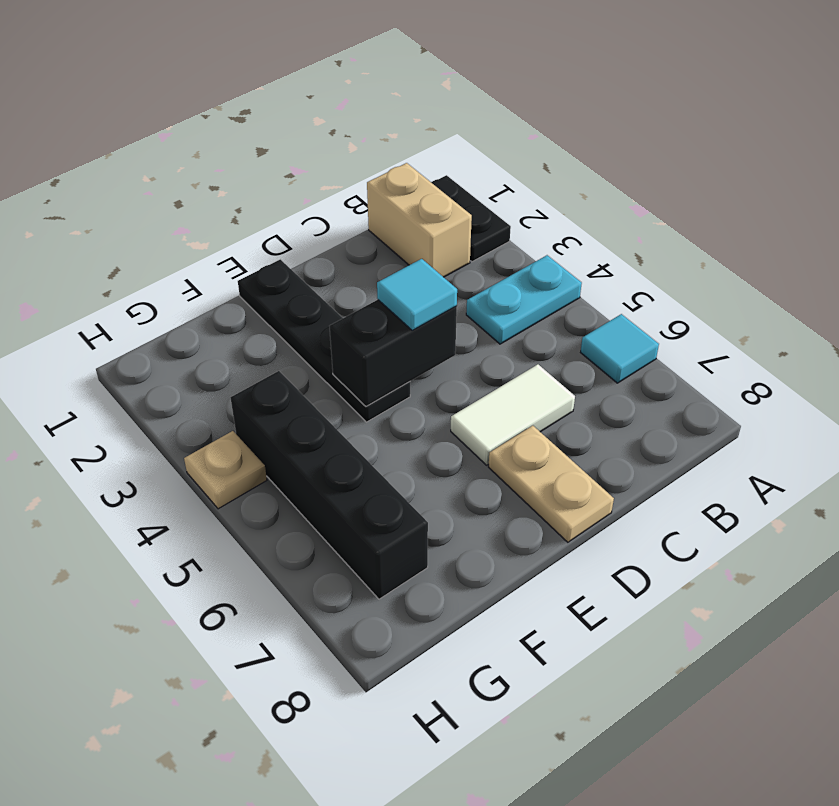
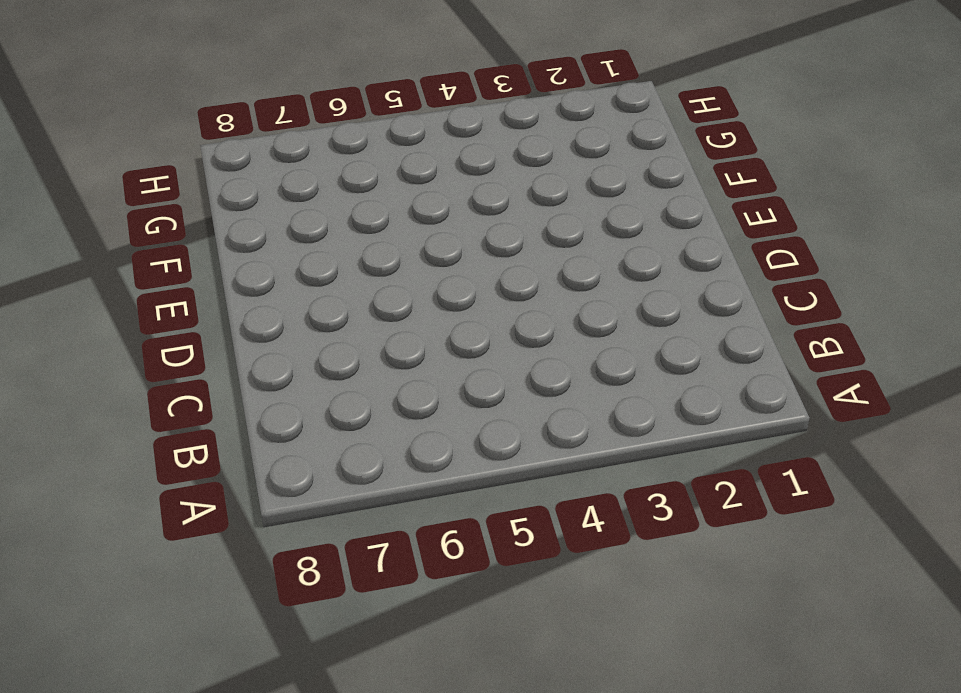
none -> black plate A1:A2 level 1
none -> cyan plate A4:B4 level 1

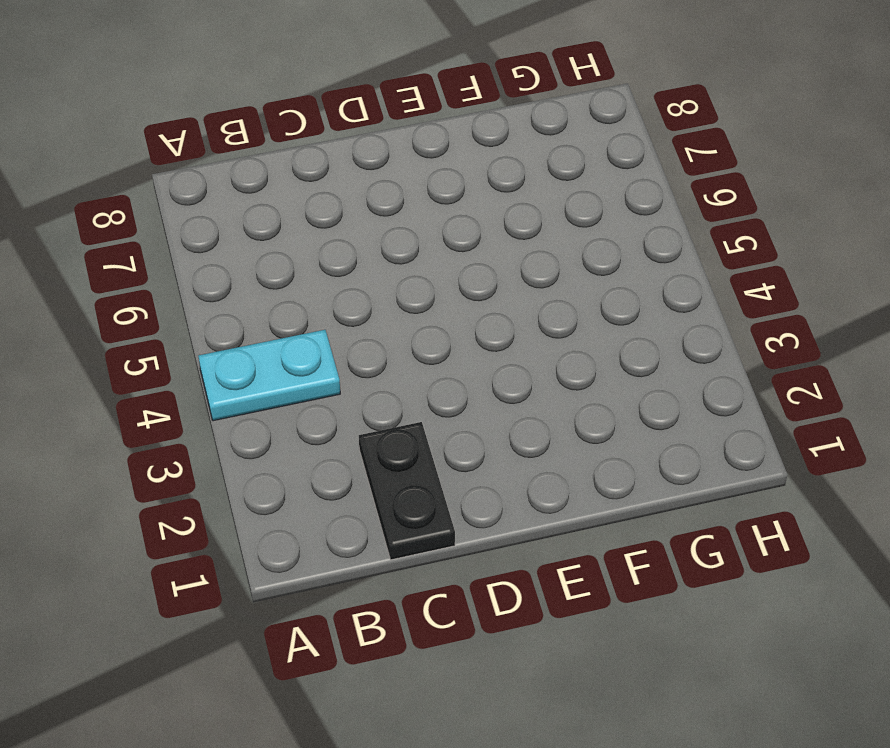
black plate C1:C2 level 1 -> black plate A1:A2 level 1
none -> cyan tile A6 level 1
none -> tan brick B1:B2 level 1

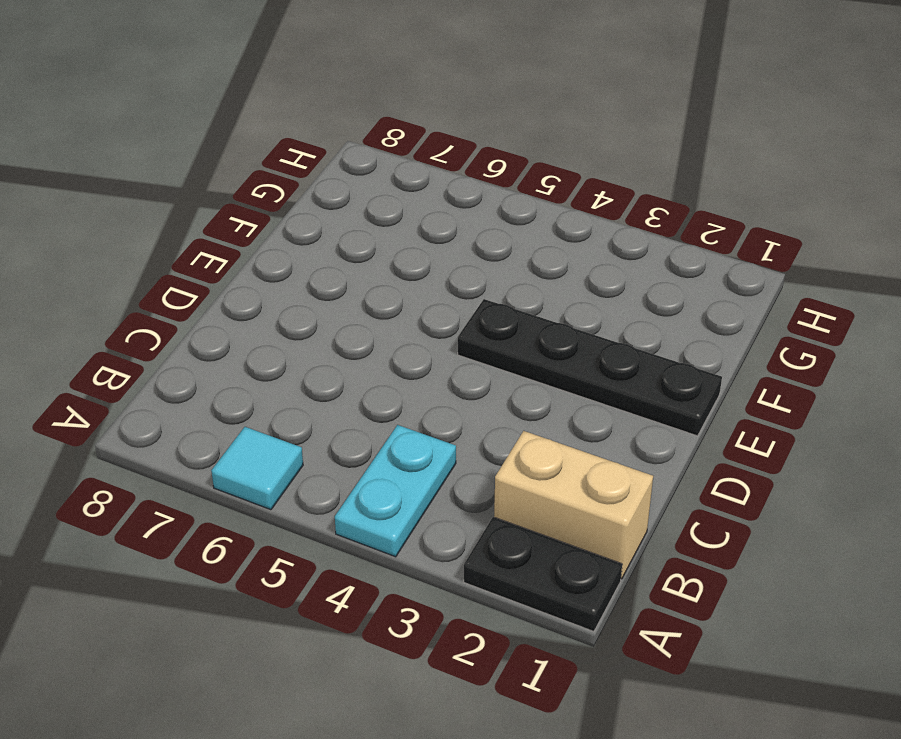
none -> white tile C6:D6 level 1
none -> tan plate D7:D8 level 1

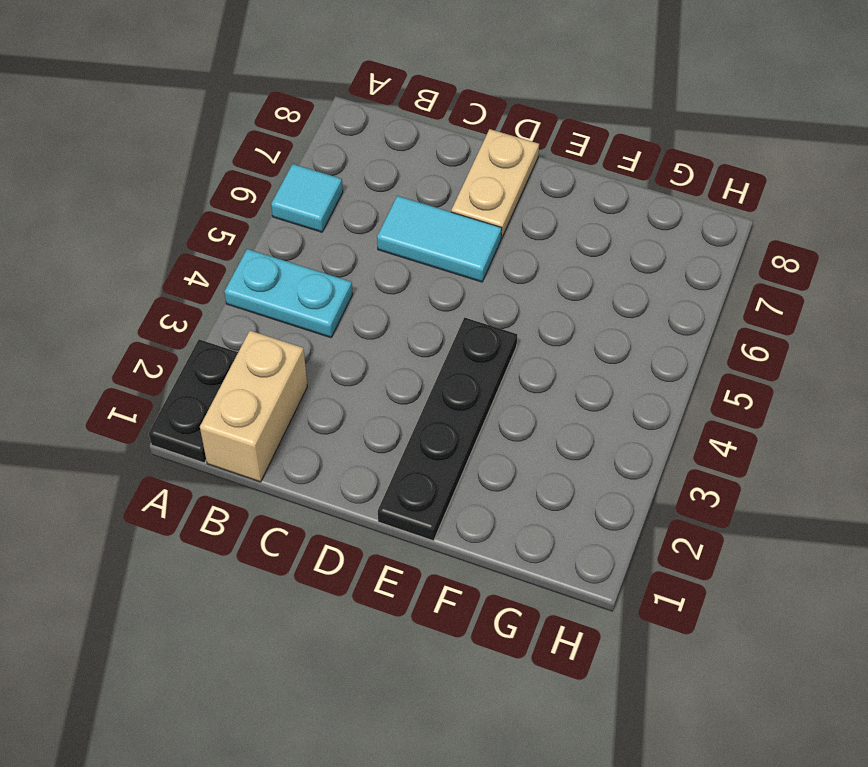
cyan tile C6:D6 level 1 -> white tile C6:D6 level 1
none -> black brick G4:G7 level 1
none -> tan plate H4 level 1

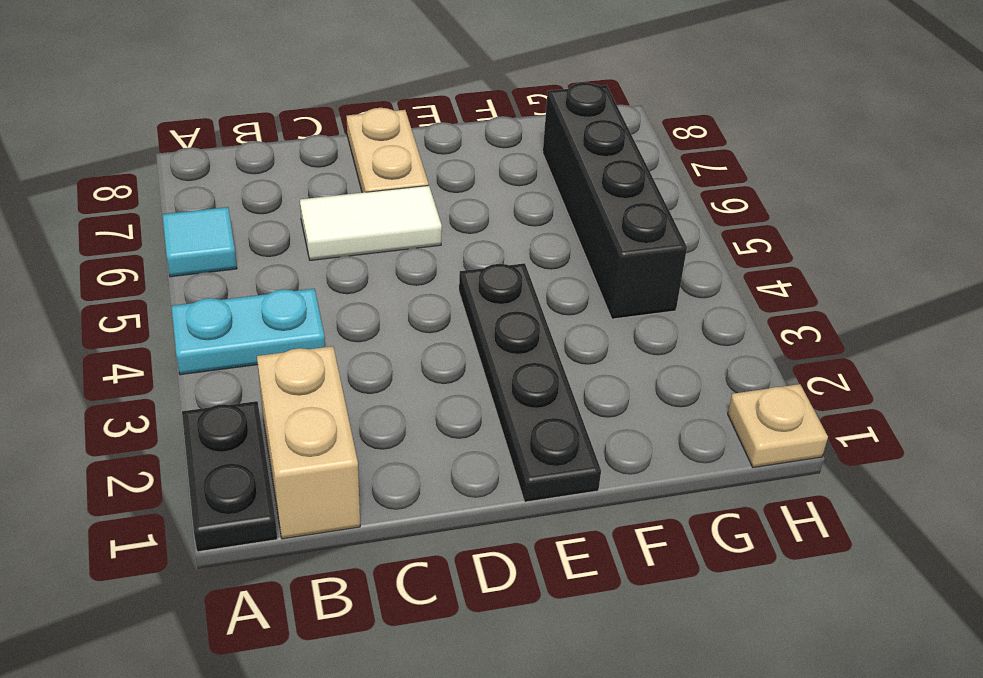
tan plate H1 level 1 -> tan plate H4 level 1
none -> black brick D4:E4 level 2
none -> cyan tile D4 level 3

